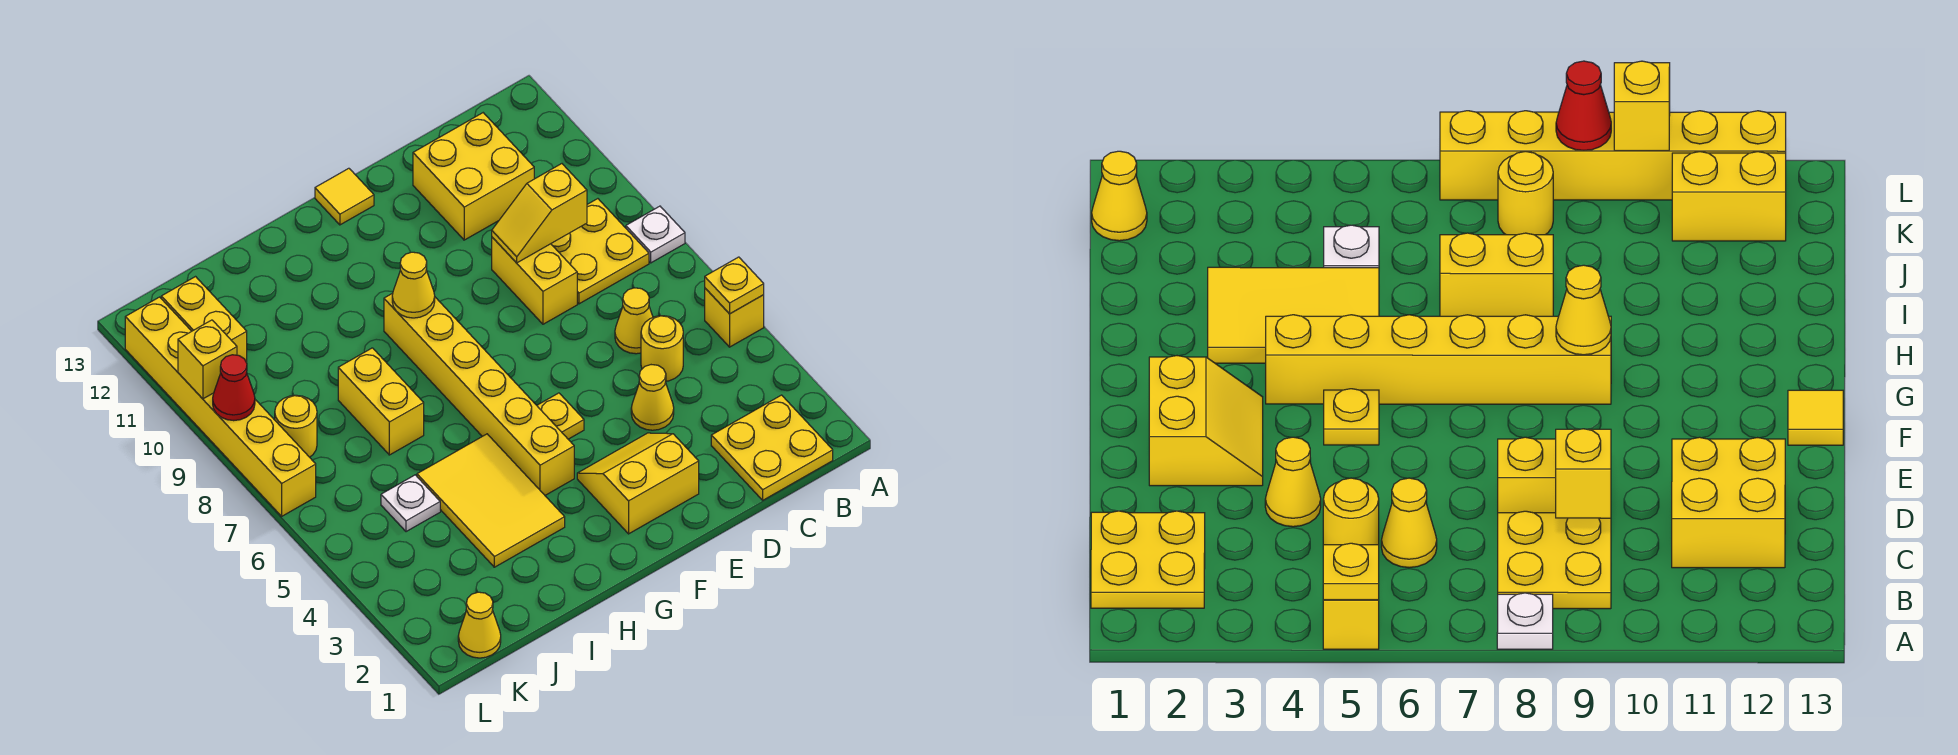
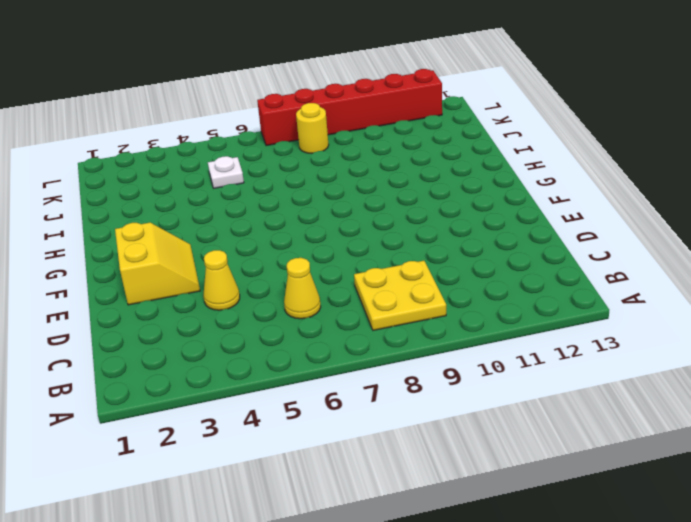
red brick L7:L12 level 1 -> yellow brick L7:L12 level 1
none -> yellow brick A5 level 1
none -> white plate A8 level 1
none -> yellow plate B1:C2 level 1

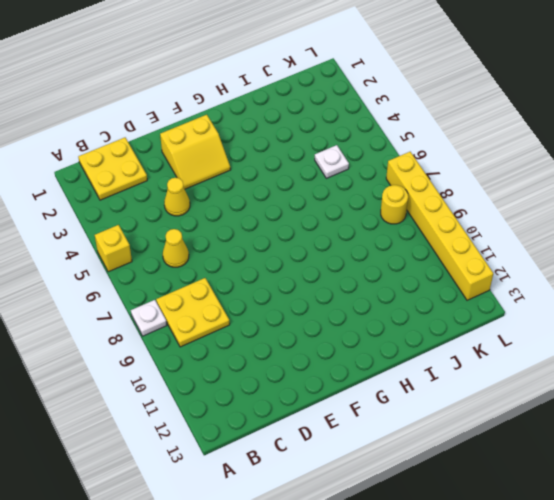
none -> yellow round brick C5 level 1
none -> yellow brick C11:D12 level 1
none -> yellow brick D8:D9 level 1

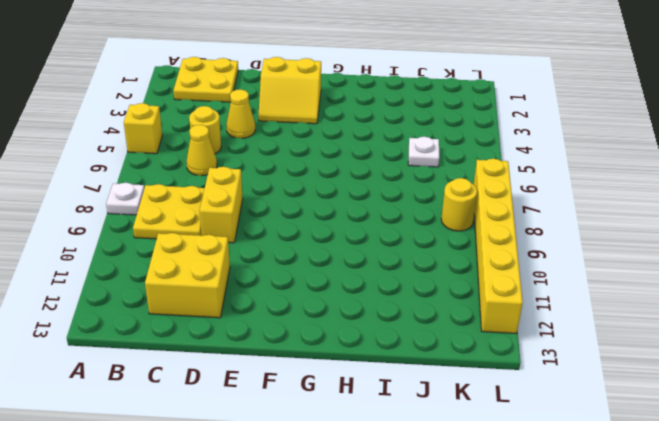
none -> yellow plate F5 level 1
none -> yellow tile F13 level 1
none -> yellow brick G4:G9 level 1

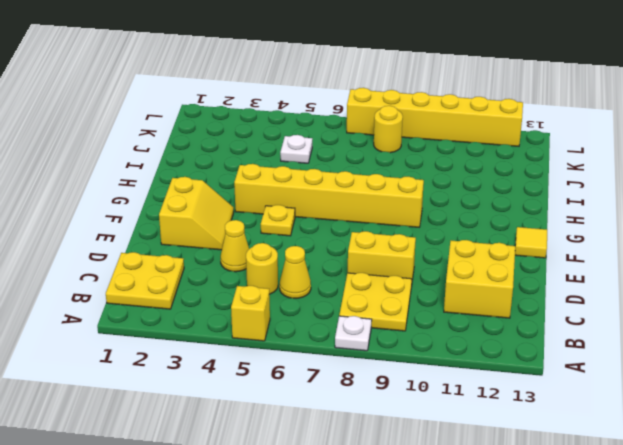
none -> yellow tile H3:I5 level 1
none -> yellow brick I7:I8 level 1
none -> yellow cone K1 level 1

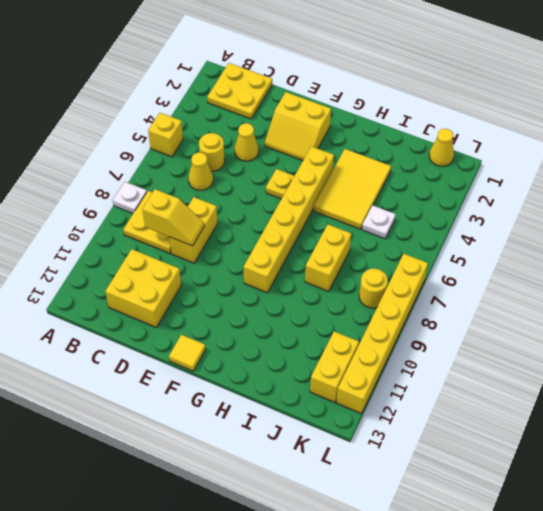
none -> yellow plate A5 level 2
none -> yellow cone G9 level 2
none -> red cone L9 level 2

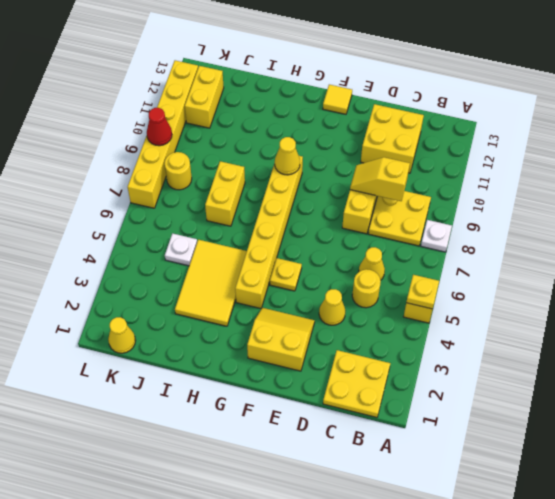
none -> yellow brick L10 level 2

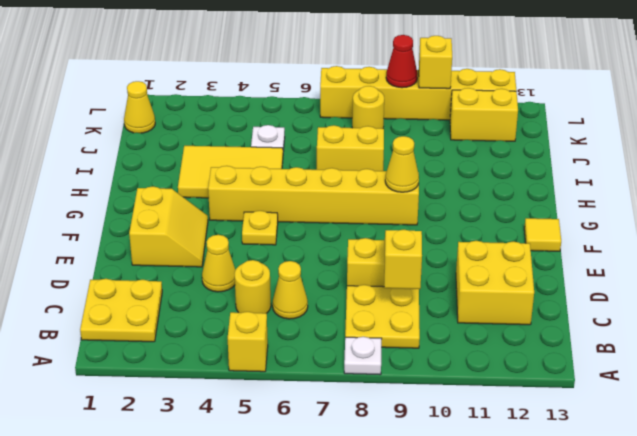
none -> yellow plate A5 level 2

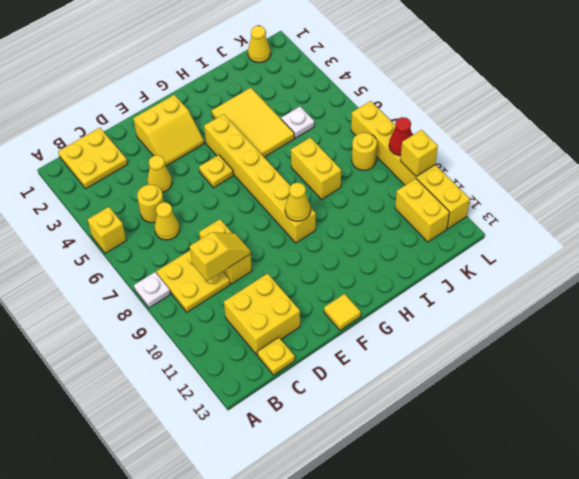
yellow plate C13 level 1 -> yellow plate A5 level 2

